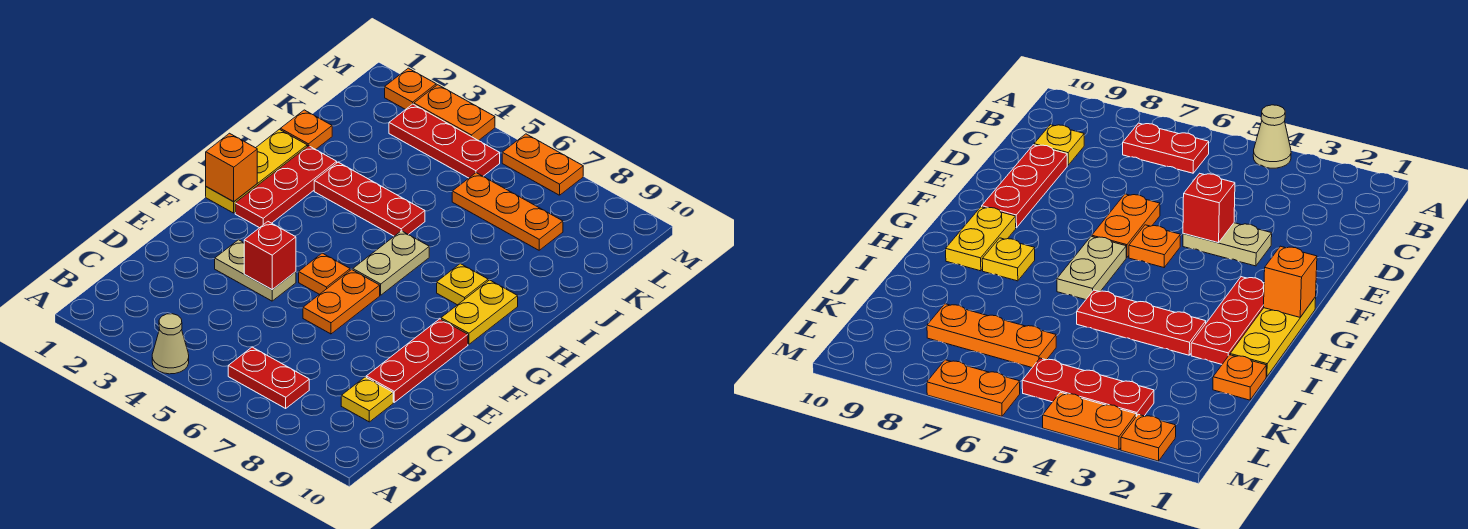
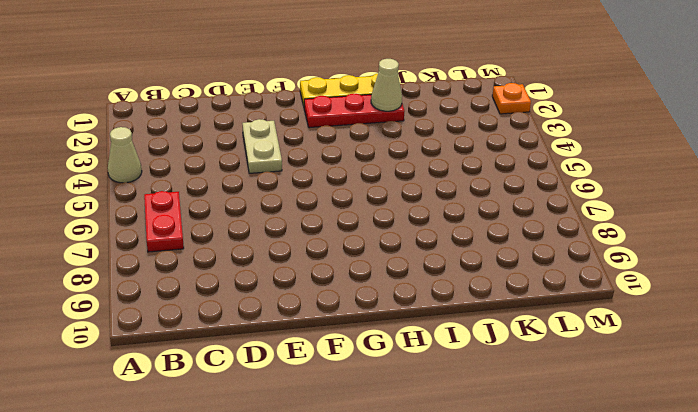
tan cone I2 level 2 -> none
none -> yellow plate C9 level 1
none -> red plate D9:F9 level 1
none -> orange plate E6:F6 level 1

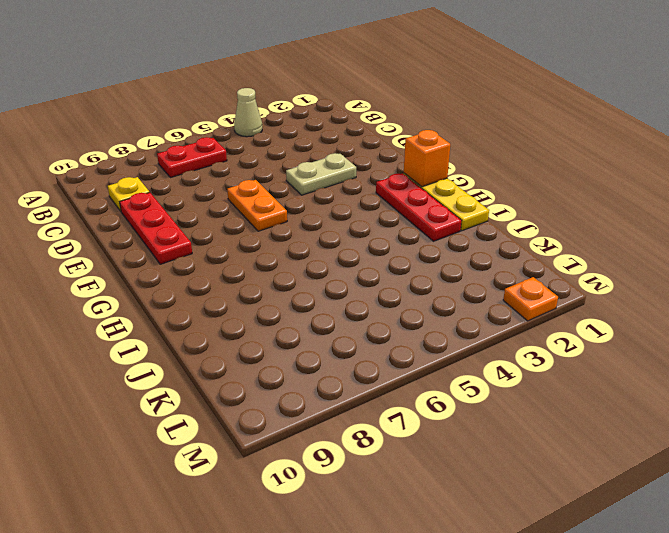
none -> orange plate F5 level 1
none -> tan plate G6:H6 level 1
none -> yellow plate G9:H9 level 1

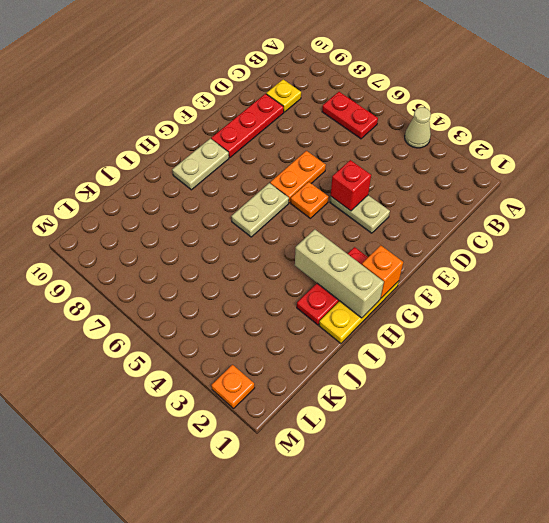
tan plate G9:H9 level 1 -> yellow plate G9:H9 level 1
tan brick H1:H3 level 2 -> none
none -> yellow plate H8 level 1
none -> red plate I3:I5 level 1
none -> orange plate J1 level 1

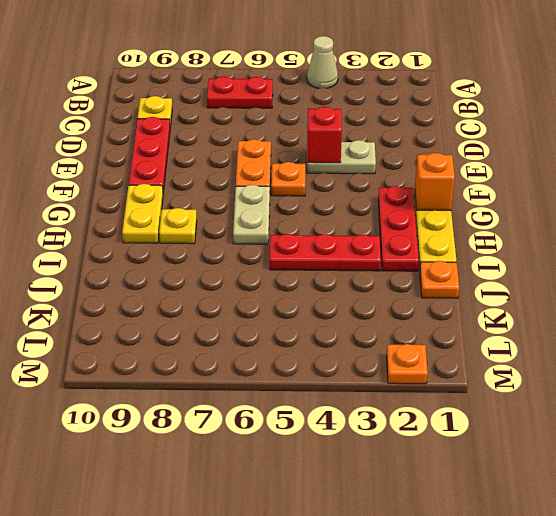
none -> orange plate K6:K8 level 1
none -> red plate L3:L5 level 1
none -> orange plate M3:M4 level 1

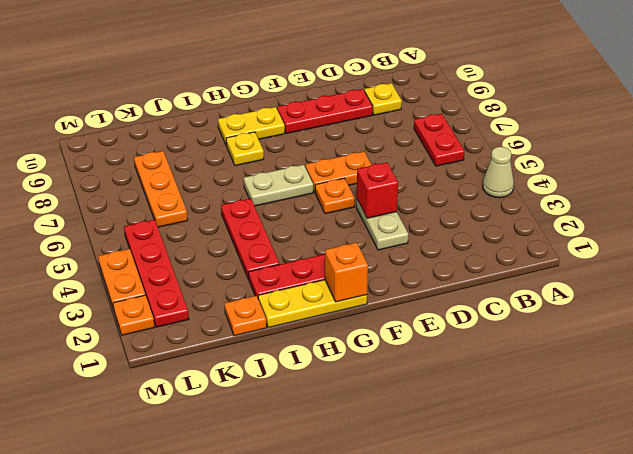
red plate L2:L5 level 1 -> red plate L3:L5 level 1
none -> orange plate M6:M7 level 1

